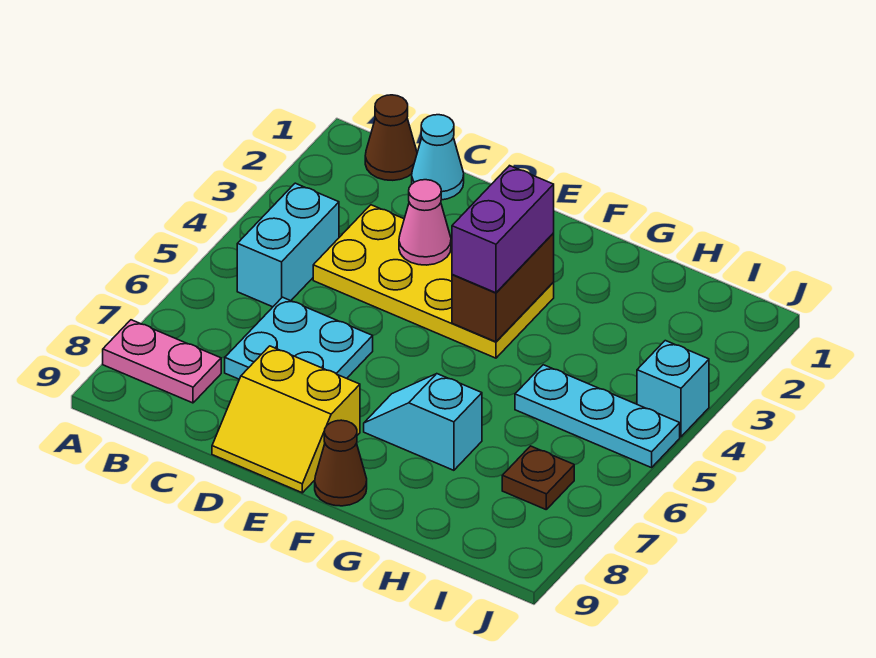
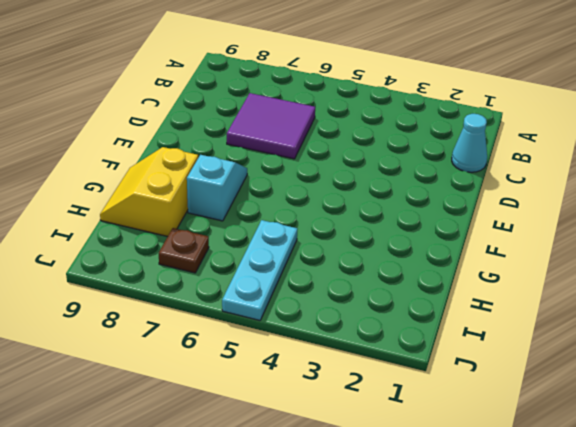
purple tile C6:D7 level 1 -> cyan plate C6:D7 level 1
yellow slope G8:H9 level 1 top 8 -> yellow slope D8:E9 level 1 top 8
none -> pink plate A8:B8 level 1
none -> brown cone B1 level 1
none -> cyan brick B4:B5 level 1

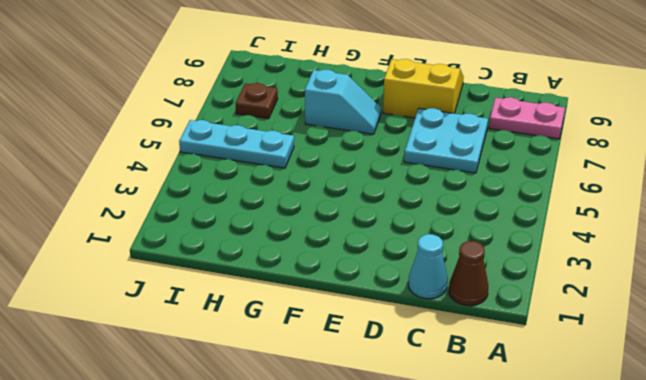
none -> cyan brick B4:B5 level 1
none -> yellow plate C3:F4 level 1
none -> brown cone F9 level 1

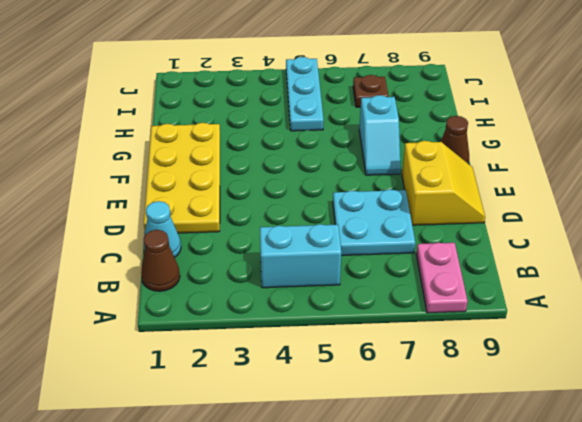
yellow plate D1:G2 level 1 -> yellow plate C3:F4 level 1
none -> cyan brick J4 level 1
none -> pink cone D3 level 2
none -> brown brick F3:F4 level 2

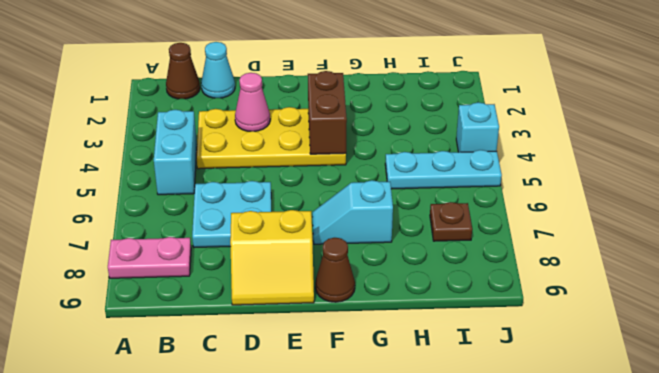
none -> purple brick F3:F4 level 3

